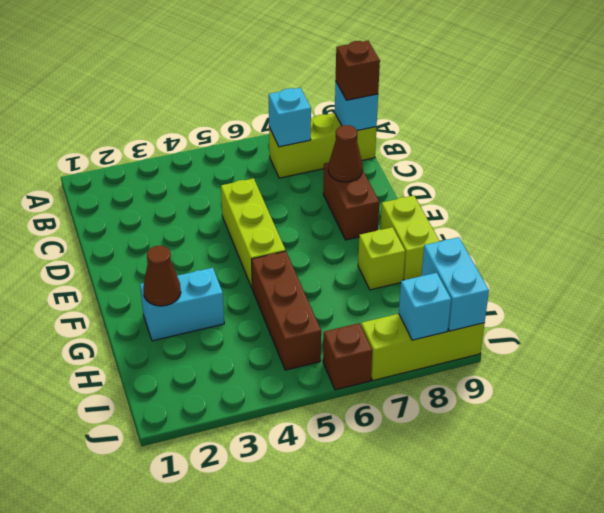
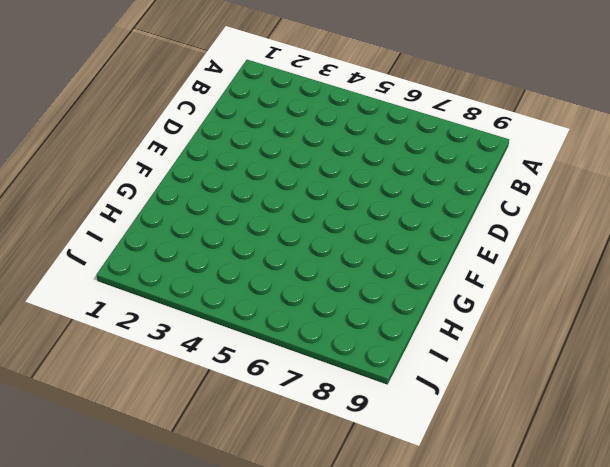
none -> lime brick B7:B9 level 1
none -> lime brick D5:F5 level 1
none -> brown brick D8:E8 level 1

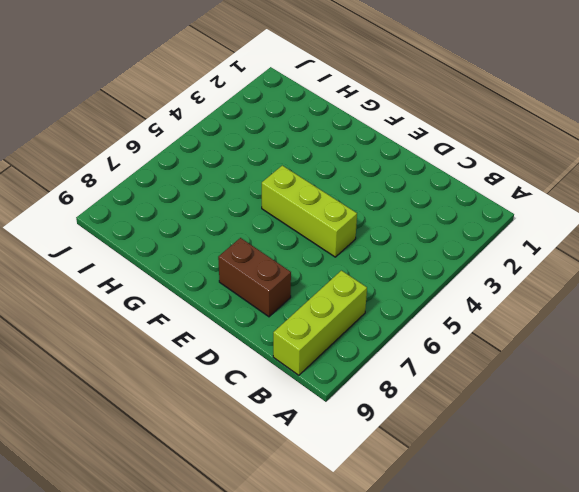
none -> lime brick F9:G9 level 1
none -> cyan brick G2:G3 level 1
none -> brown brick G5:I5 level 1

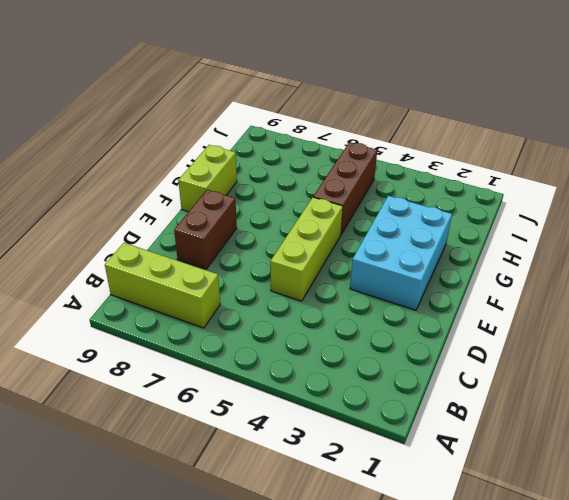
cyan brick E2:G3 level 1 -> cyan brick G2:G3 level 1
none -> lime brick G8 level 1
none -> brown brick J6 level 1
none -> lime brick J7:J9 level 1

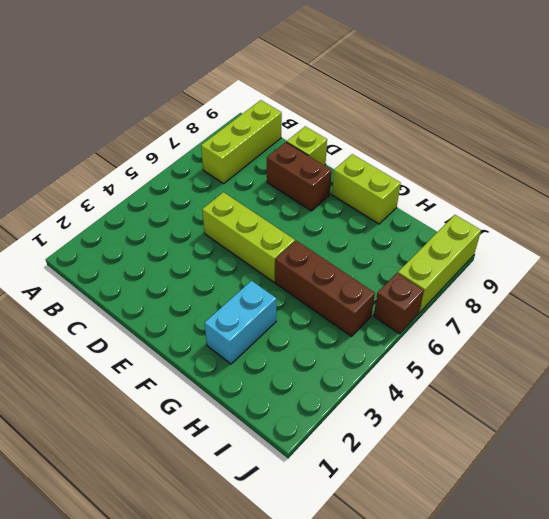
lime brick D9 level 1 -> lime brick G8 level 1
none -> cyan brick B7 level 2
none -> cyan brick B9 level 2
none -> brown cone D8 level 2

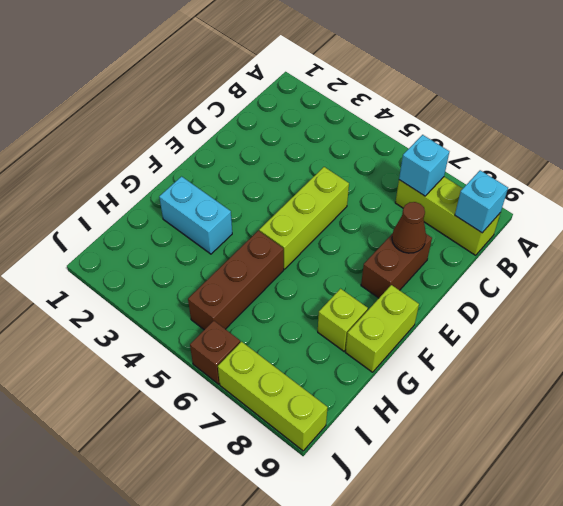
none -> brown cone G2 level 2
none -> cyan brick I9:J9 level 2
none -> cyan brick J8 level 2

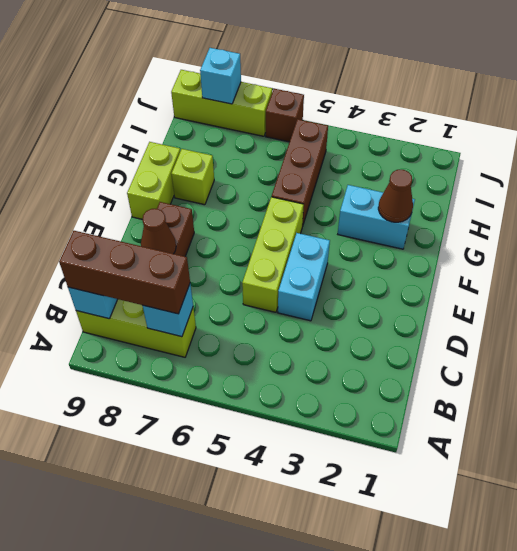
brown brick B7:B9 level 3 -> brown brick B9 level 3
cyan brick D4:E4 level 1 -> cyan brick I9:J9 level 2

